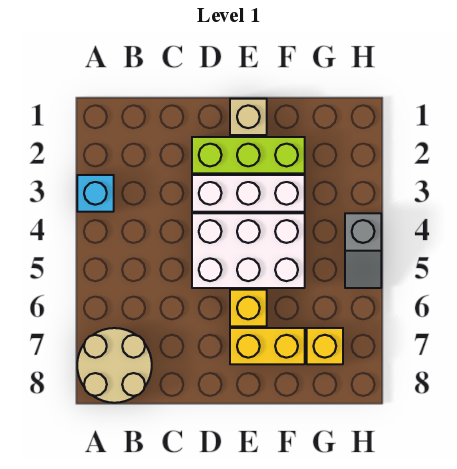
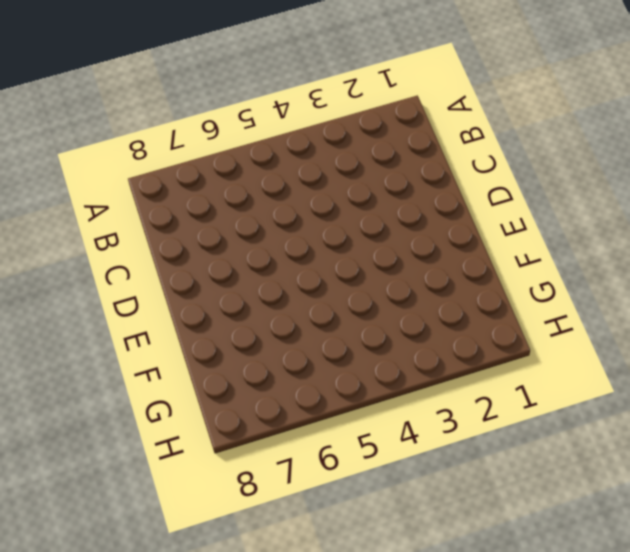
none -> cyan brick A3 level 1
none -> tan round brick A7:B8 level 1

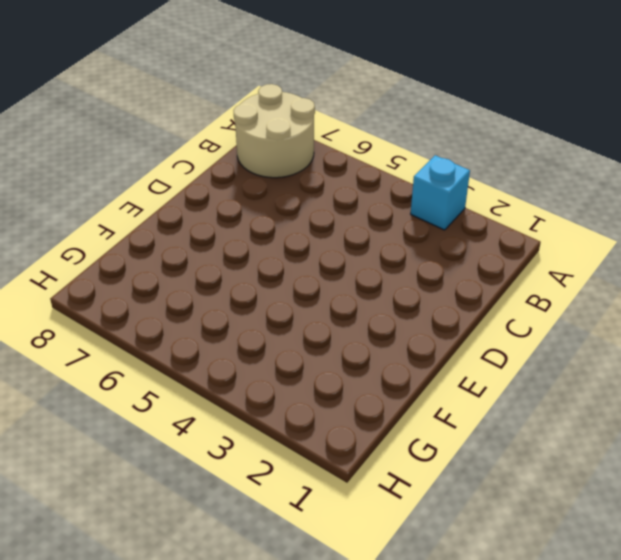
none -> lime brick D2:F2 level 1
none -> white brick D3:F3 level 1

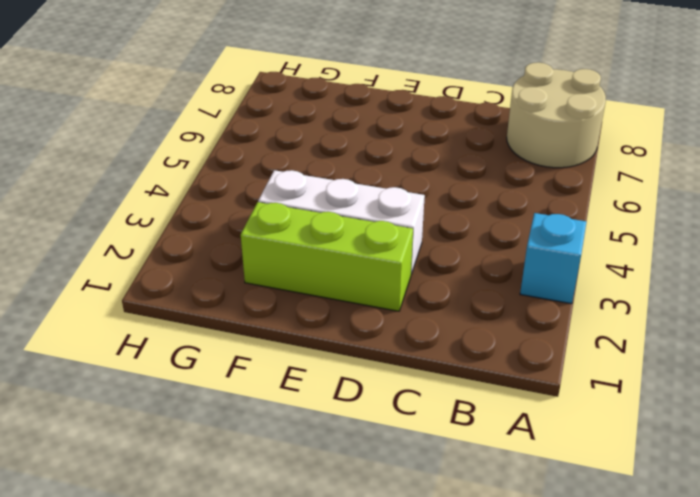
none -> white brick D4:F5 level 1
none -> tan brick E1 level 1

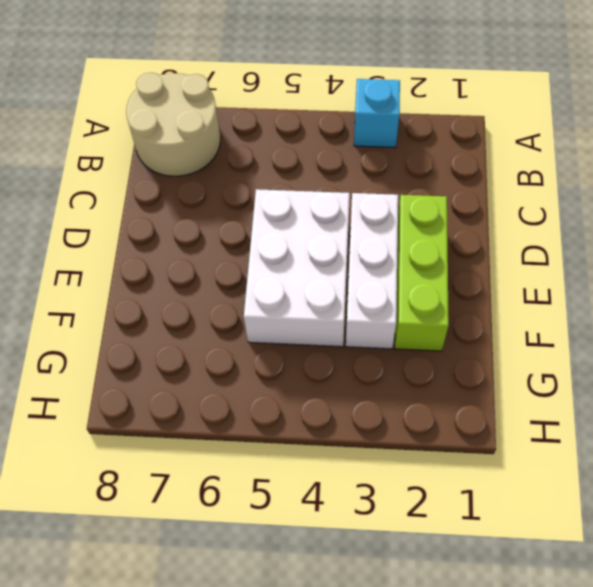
none -> tan brick E1 level 1
none -> yellow brick E6 level 1

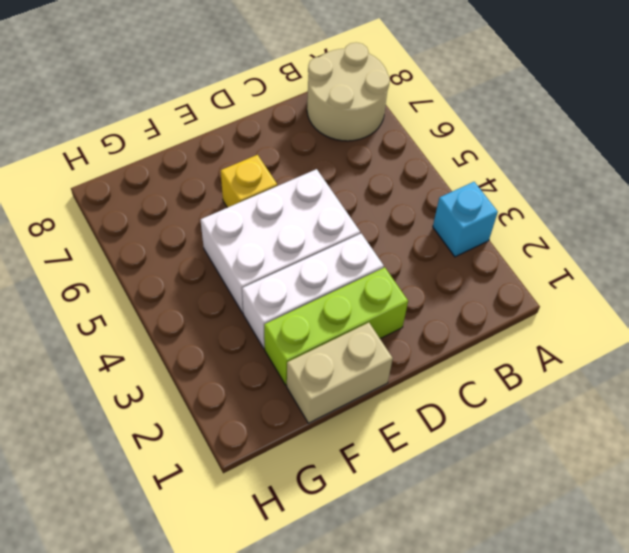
tan brick E1:F1 level 1 -> tan brick E1 level 1
none -> yellow brick E7:F7 level 1
none -> yellow brick G7 level 1

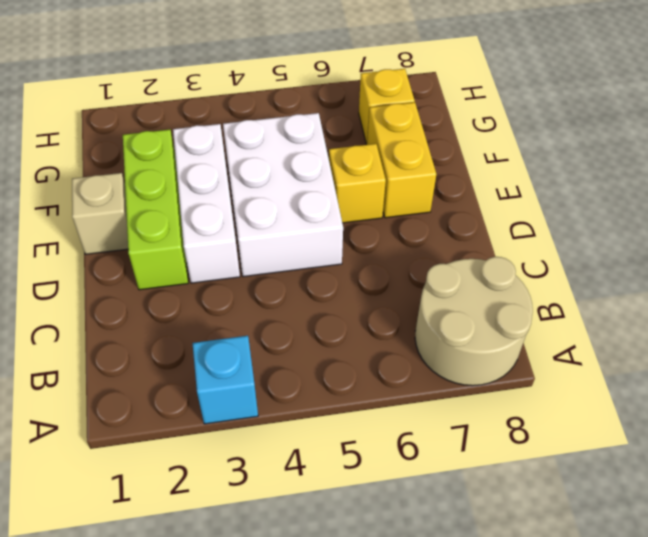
none -> grey slope H4:H5 level 1 top 4

